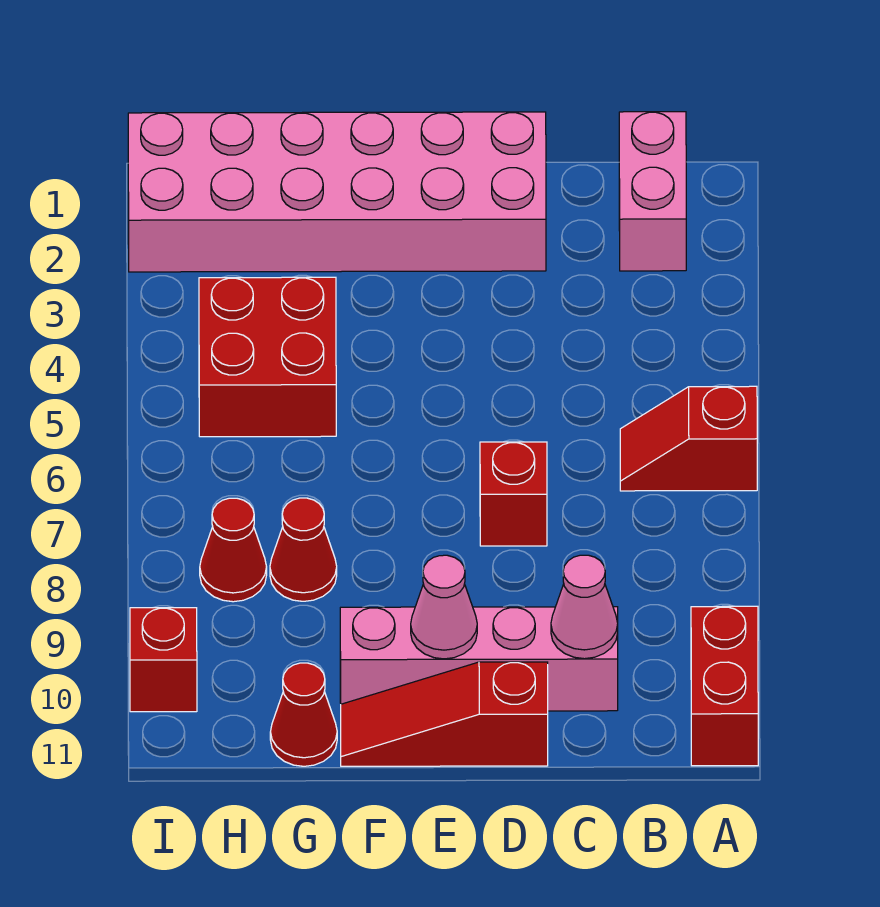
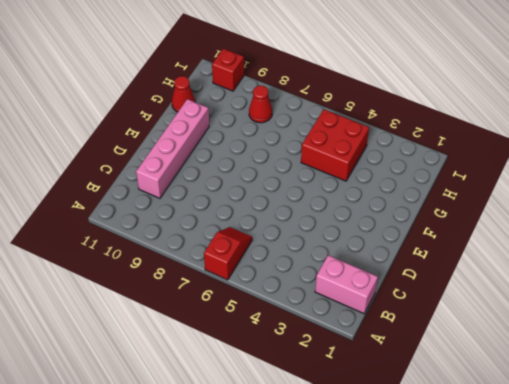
none -> red brick A10:A11 level 1
none -> pink brick D1:I2 level 1
none -> red brick D7 level 1

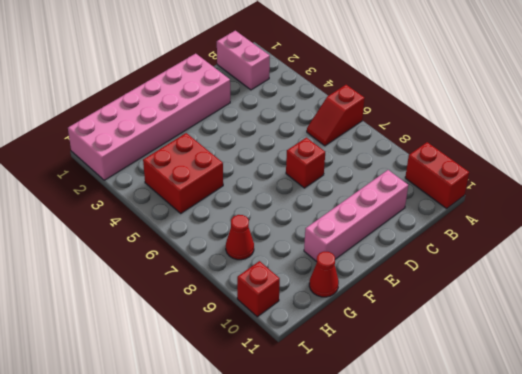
none -> red slope D11:F11 level 1 top D
none -> red cone G8 level 1
none -> pink cone C10 level 2

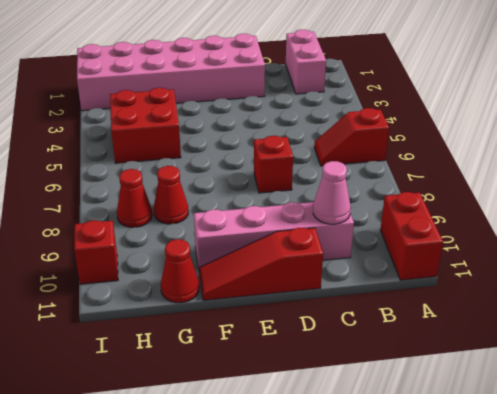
none -> pink cone E10 level 2

